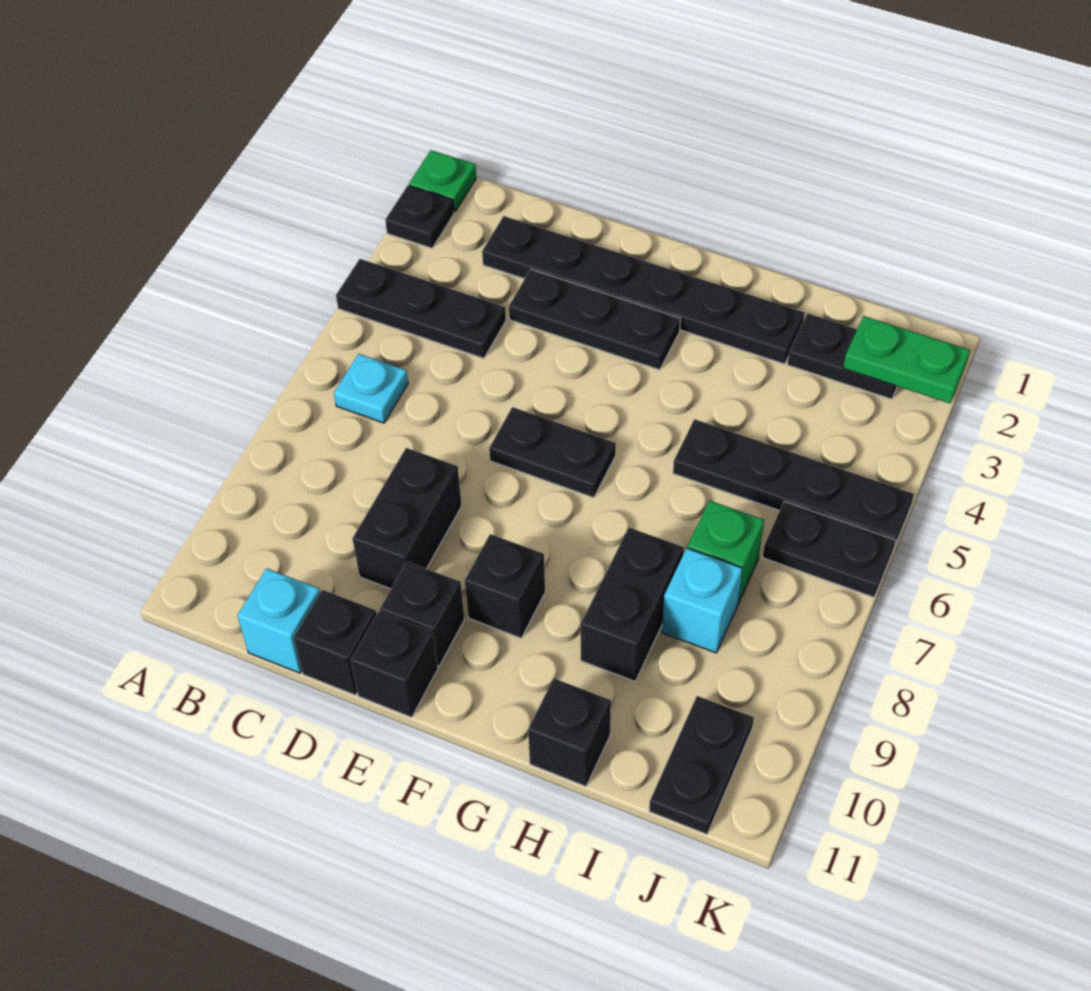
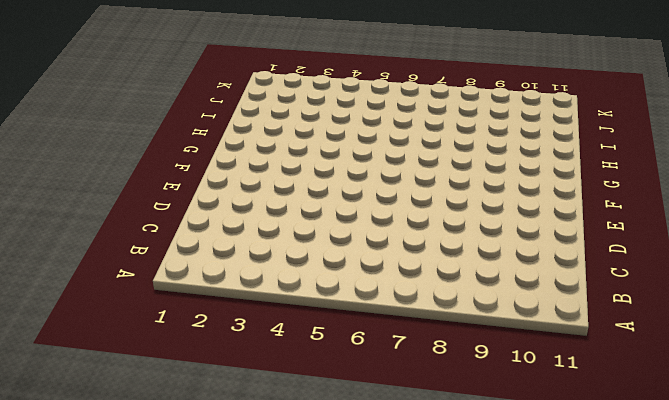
none -> green plate A1 level 1
none -> black plate A2 level 1
none -> black plate A4:C4 level 1

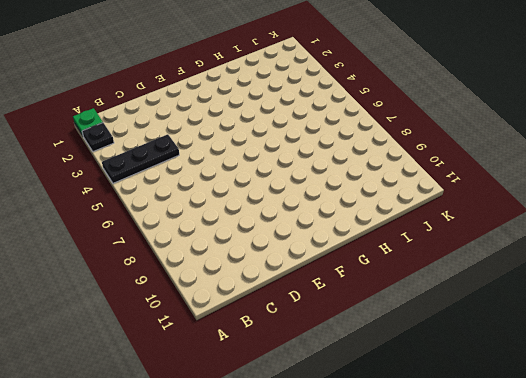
none -> cyan plate B6 level 1
none -> black plate C2:H2 level 1
none -> cyan brick C11 level 1

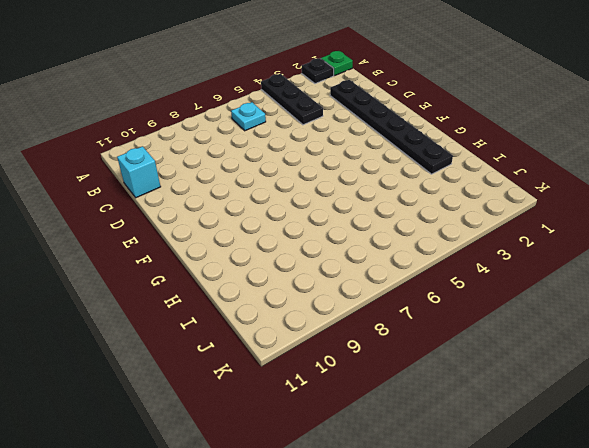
none -> black plate D3:F3 level 1
none -> black brick D8:D9 level 1
none -> black brick D11 level 1

